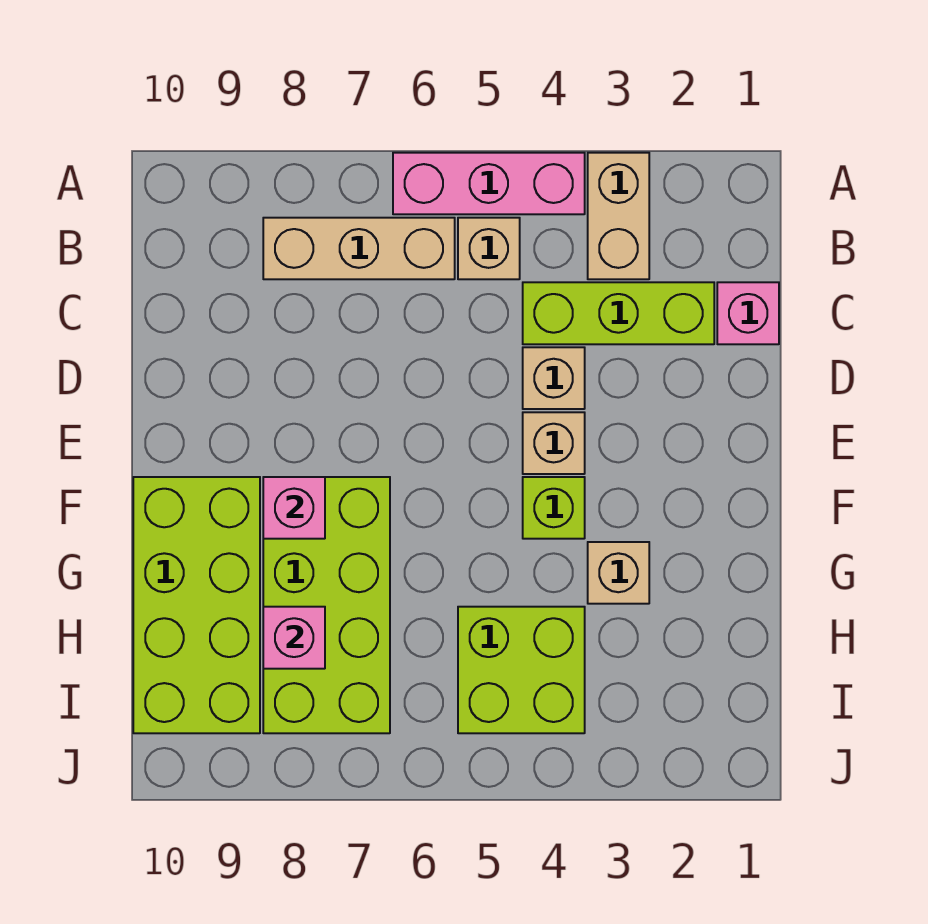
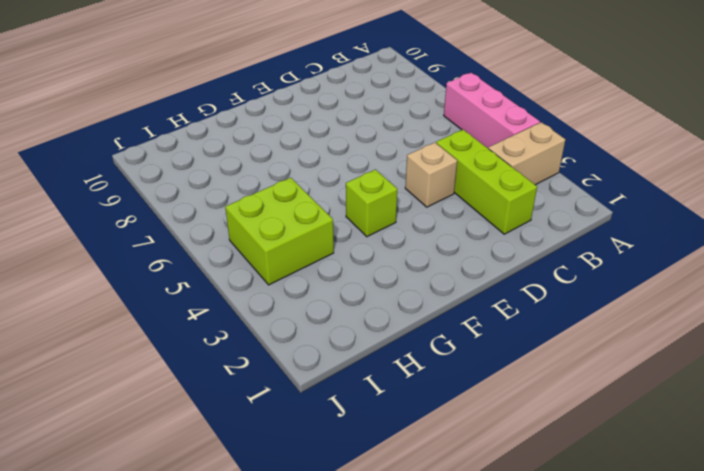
none -> tan brick B5 level 1
none -> tan brick B6:B8 level 1
none -> pink brick C1 level 1

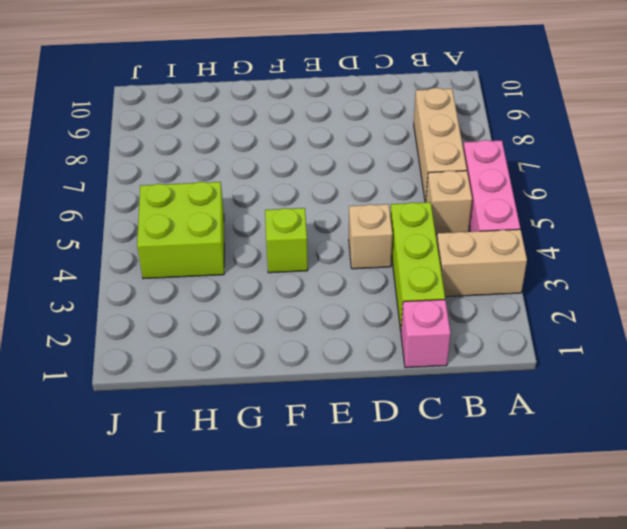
none -> tan brick E4 level 1
none -> lime brick F7:I8 level 1
none -> lime brick F9:I10 level 1

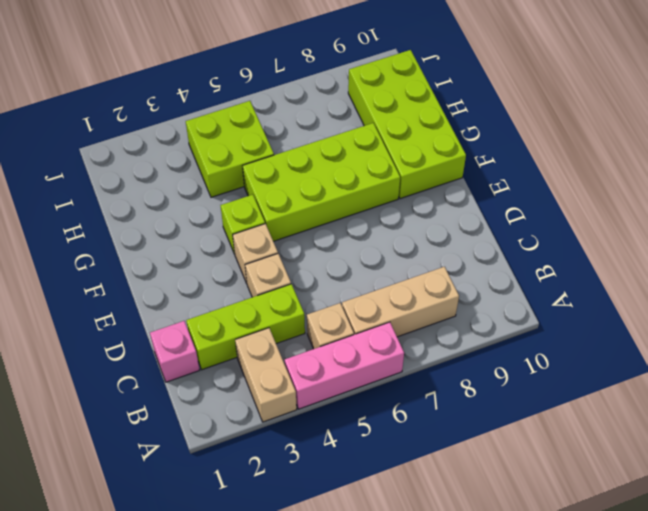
lime brick F5:G8 level 1 -> lime brick F7:I8 level 1
none -> tan brick G3 level 1
none -> pink brick F8 level 2
none -> pink brick H8 level 2

